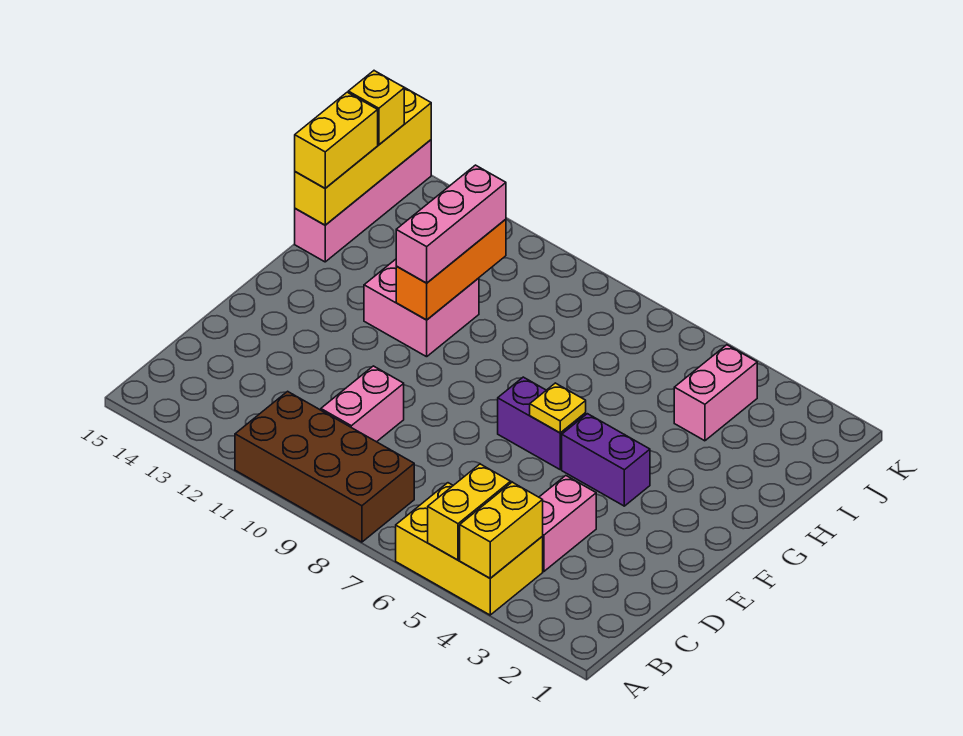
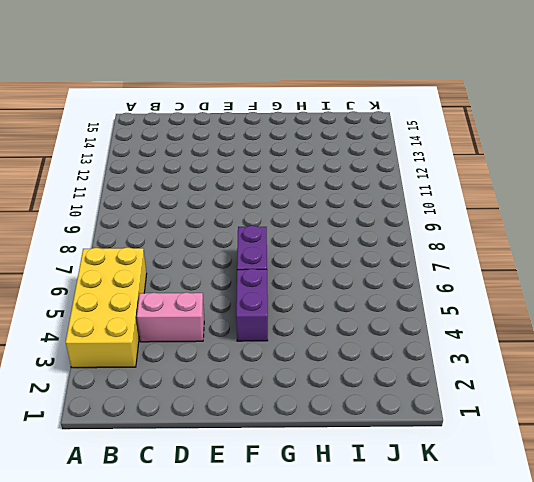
yellow brick A3:B6 level 1 -> yellow brick A4:B6 level 1
none -> brown brick A8:B11 level 1
none -> pink brick C10:D10 level 1
none -> pink brick G11:H12 level 1

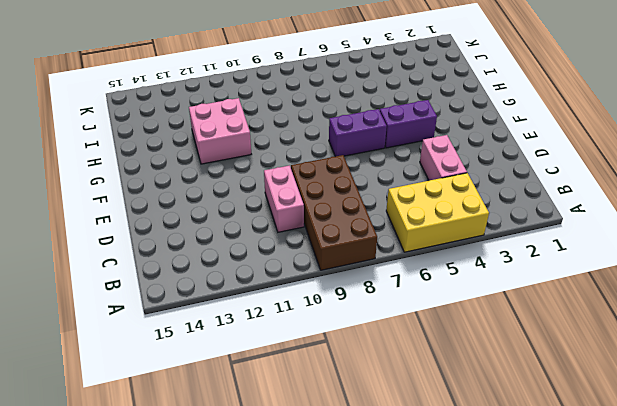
brown brick A8:D9 level 1 -> brown brick A8:B11 level 1
none -> pink brick H15:K15 level 1
none -> pink brick I4:J4 level 1
none -> yellow brick A4:B4 level 2

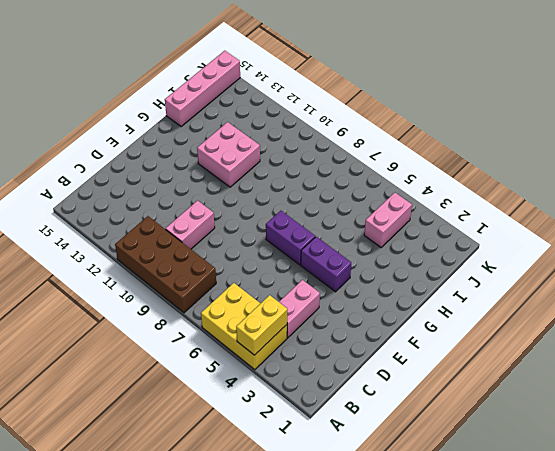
none -> yellow brick A5:B5 level 2
none -> yellow plate F6 level 2
none -> orange brick G11:I11 level 2

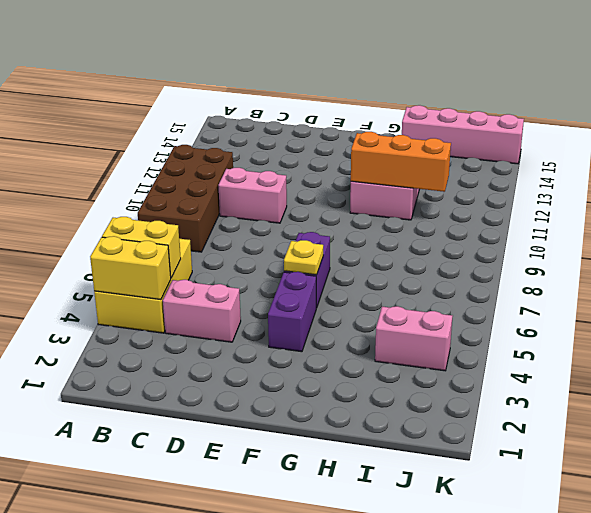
none -> yellow brick H15:K15 level 2
none -> pink brick G11:I11 level 3
none -> yellow brick H15:I15 level 3

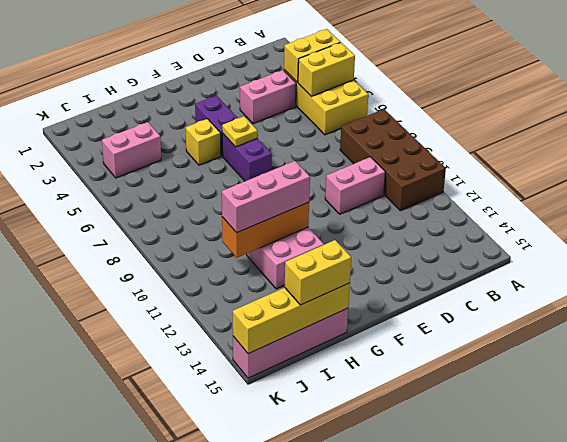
yellow brick G5 level 1 -> yellow brick J15 level 3

